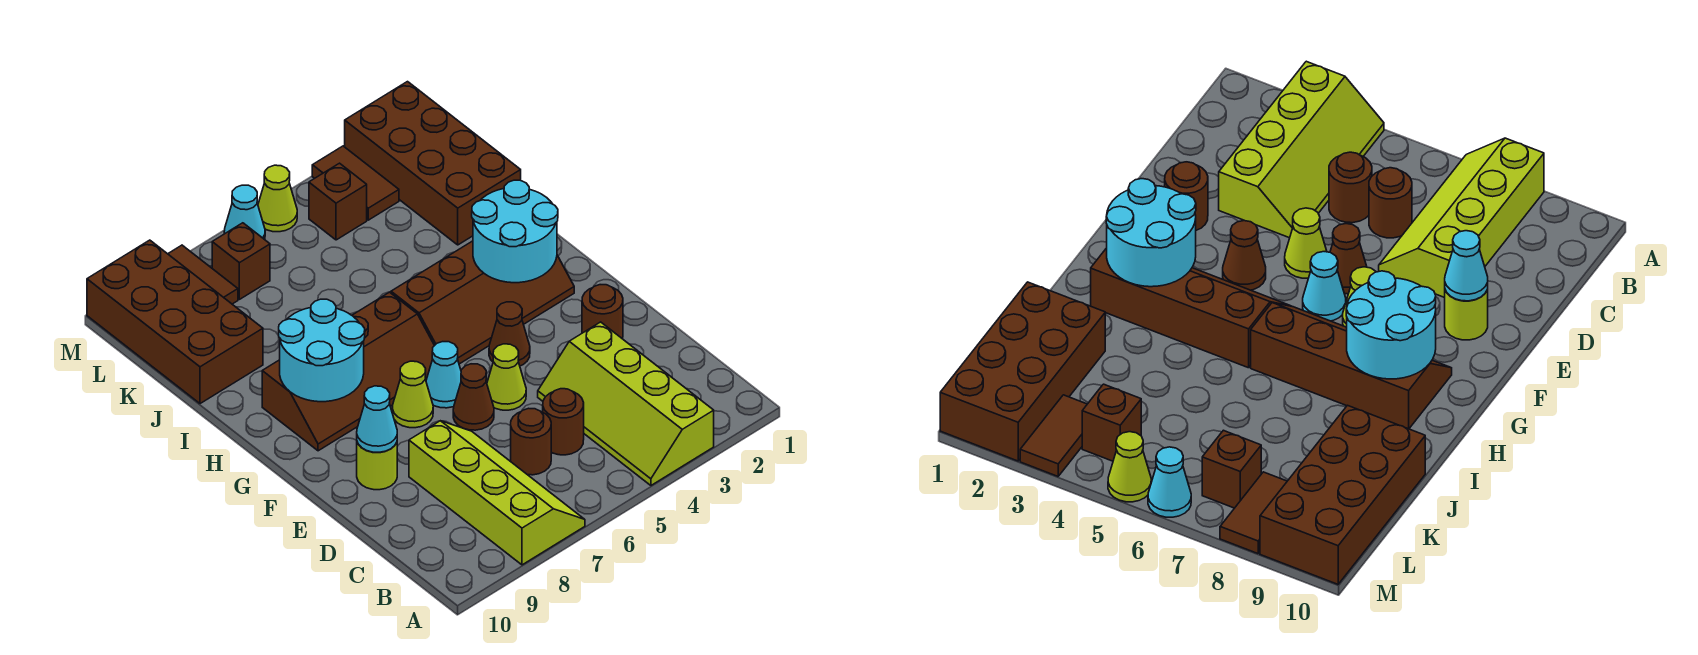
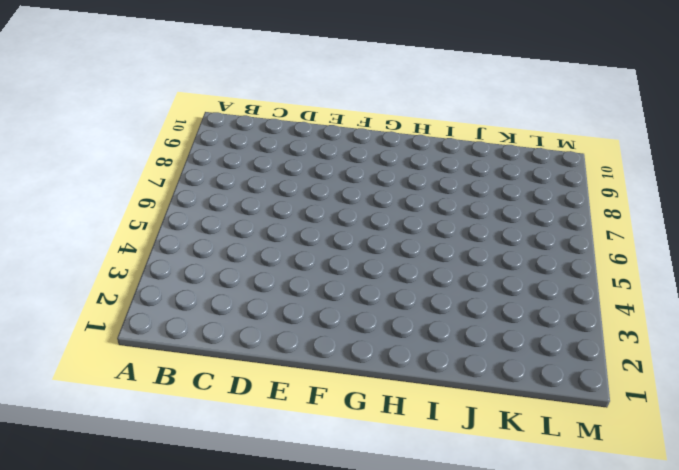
none -> lime slope A3:D4 level 1 top 3
none -> lime slope A7:D8 level 1 top 8
none -> brown round brick C5 level 1

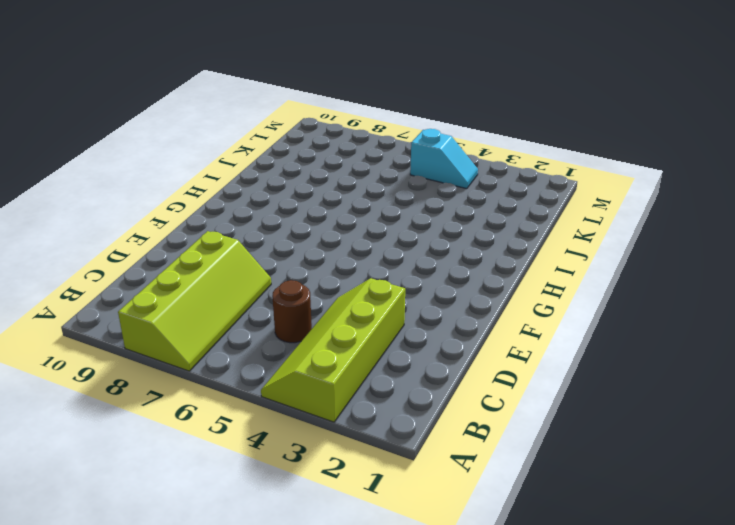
cyan slope L4:L5 level 1 top 5 -> brown brick L4 level 1
none -> brown round brick C6 level 1
none -> brown round brick E2 level 1
none -> lime cone E5 level 1

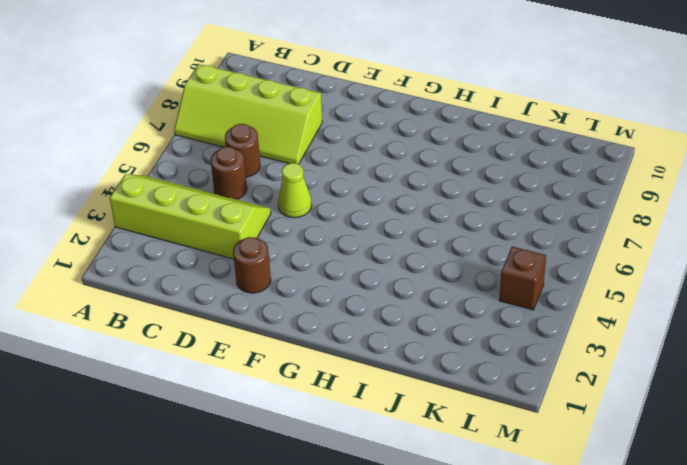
none -> brown cone E6 level 1
none -> lime round brick E9 level 1
none -> brown cone F4 level 1

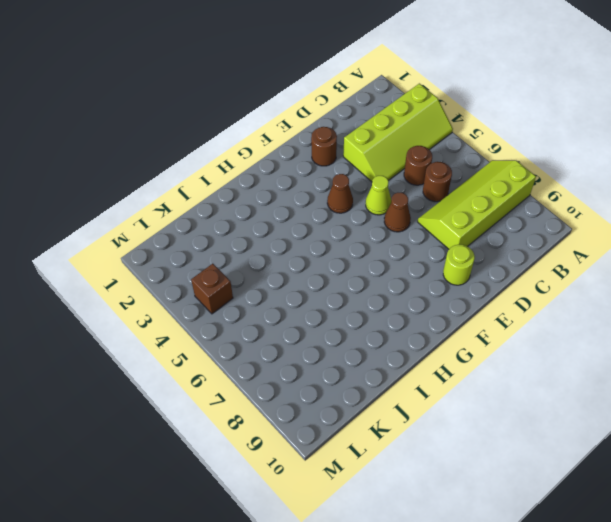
none -> cyan cone F6 level 1
none -> lime cone F7 level 1
none -> brown slope G2:H5 level 1 top H

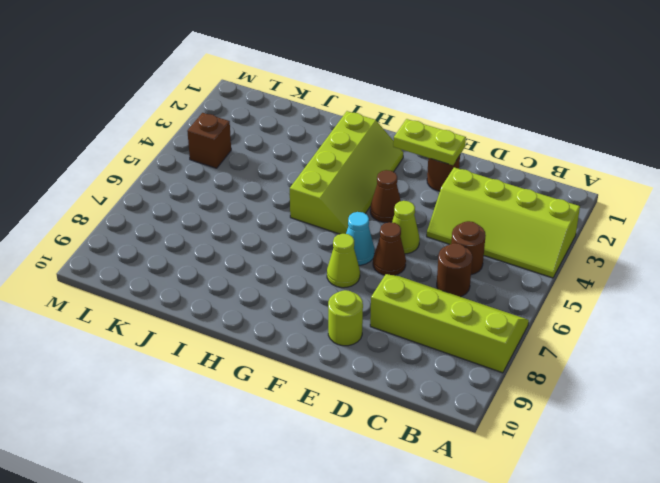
lime plate E2:F2 level 2 -> none
lime slope G2:H5 level 1 top H -> brown slope G2:H5 level 1 top H
none -> brown slope G6:H9 level 1 top H
none -> brown brick J1:M2 level 1
none -> brown brick J9:M10 level 1

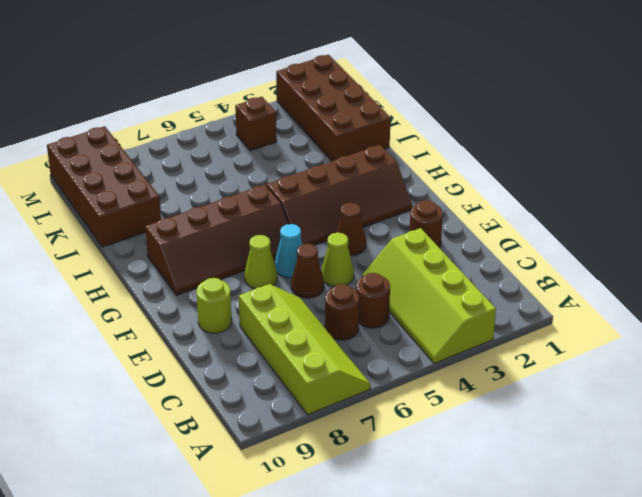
none -> brown tile L3:M3 level 1
none -> brown brick L7 level 1
none -> brown tile L8:M8 level 1

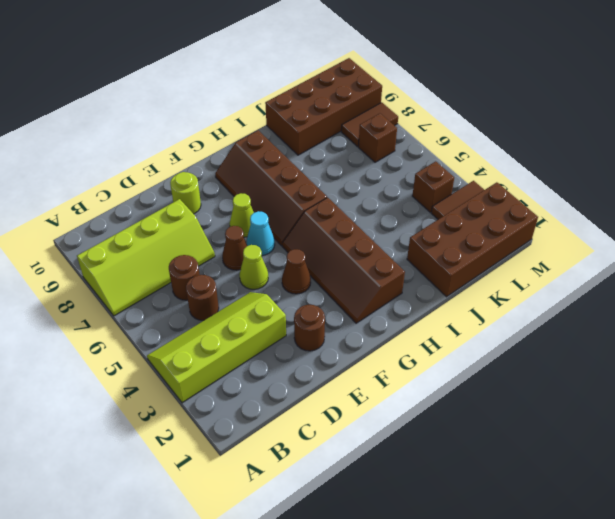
none -> lime cone M5 level 1
none -> cyan cone M6 level 1
none -> cyan cone E9 level 2

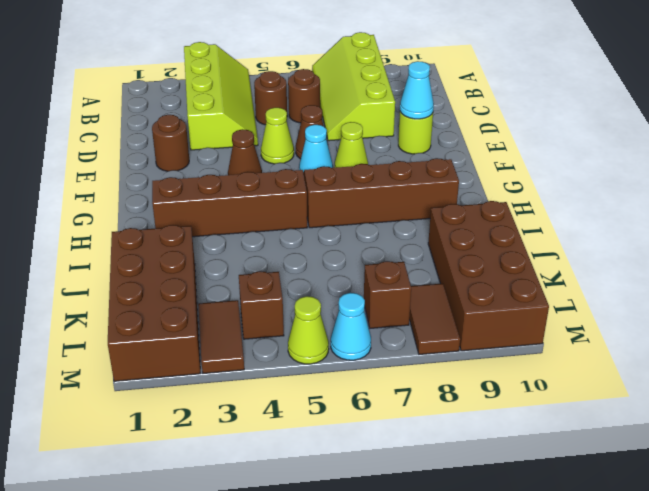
none -> cyan round brick G2:H3 level 2
none -> cyan round brick G8:H9 level 2

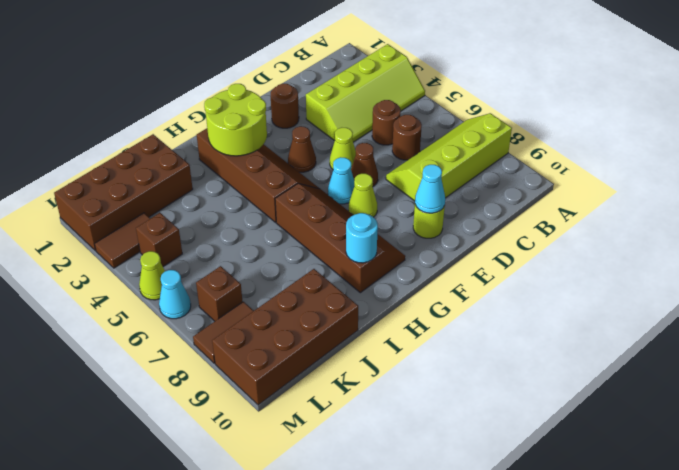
lime round brick G2:H3 level 2 -> cyan round brick G2:H3 level 2
cyan round brick H9 level 2 -> cyan round brick G8:H9 level 2

